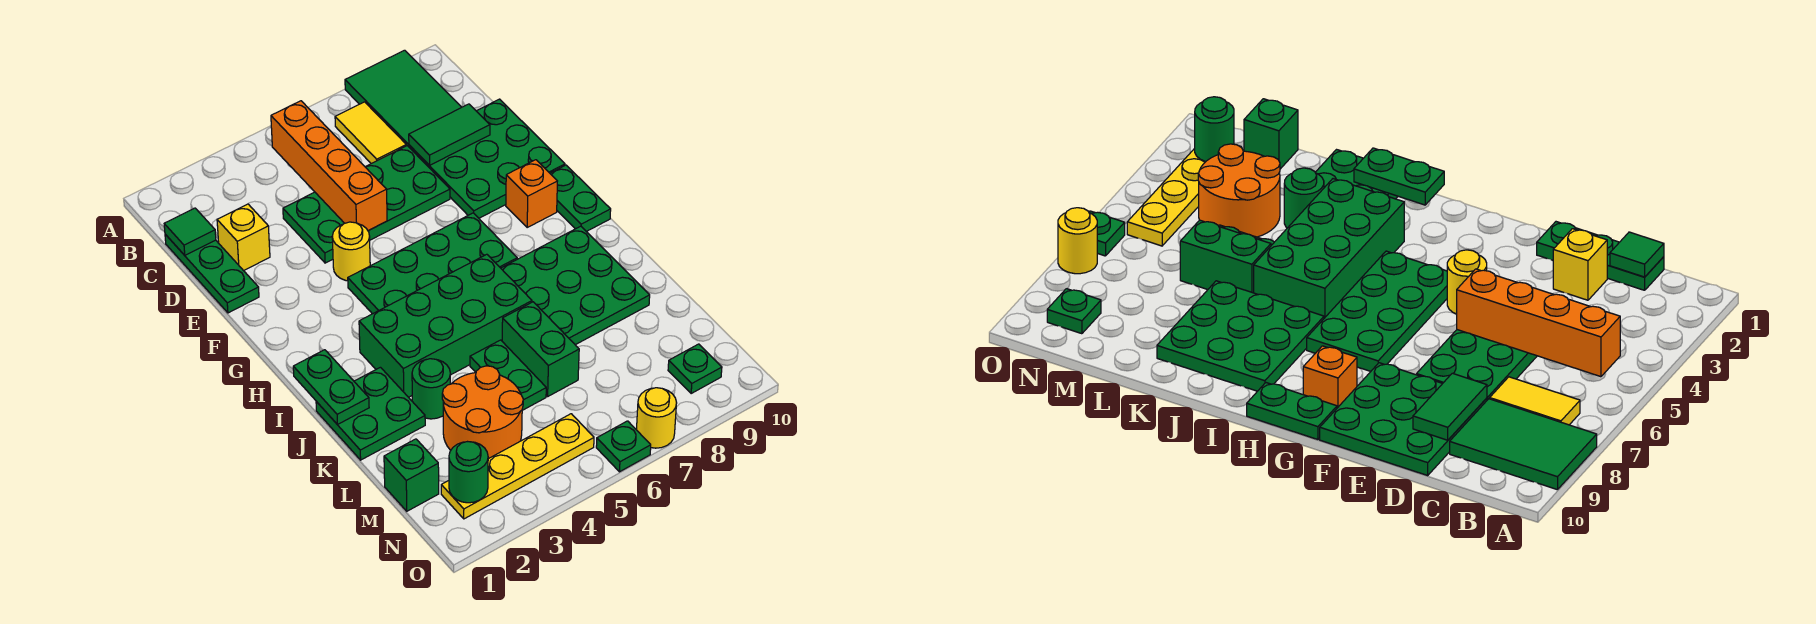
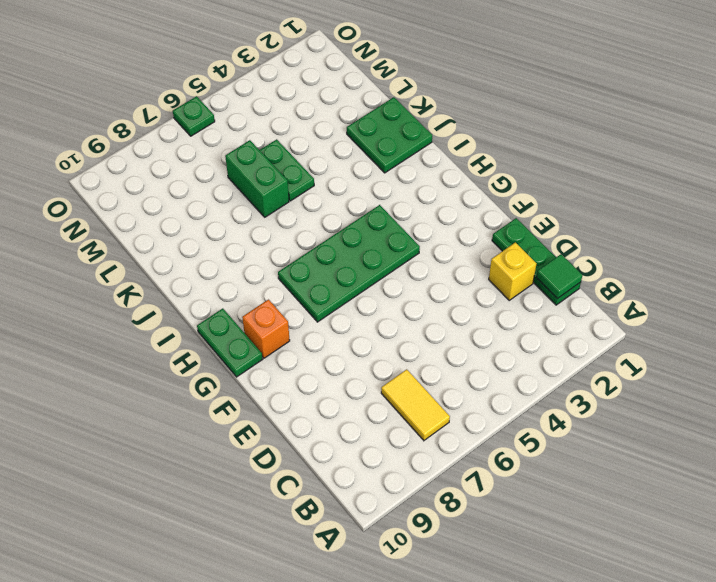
none -> green tile A8:C9 level 1
none -> green plate D4:E7 level 1
none -> green plate D8:F10 level 1

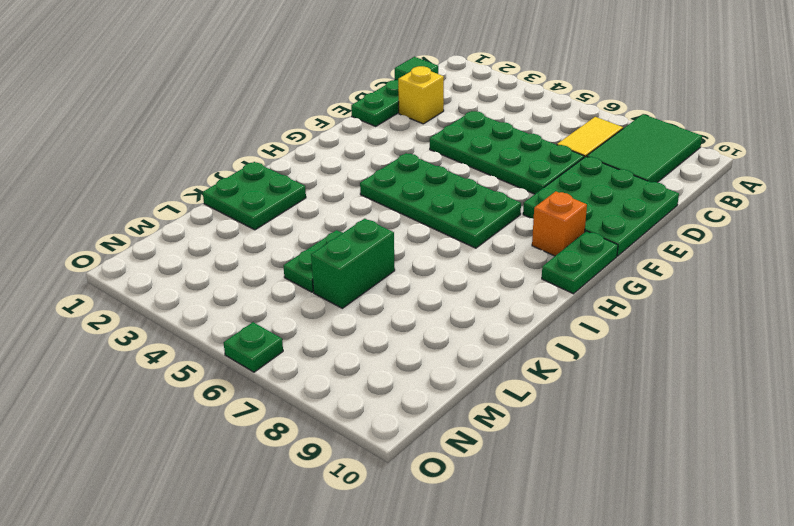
none -> yellow round brick F4 level 1
none -> green brick I3:J6 level 1
none -> green plate I7:K9 level 1

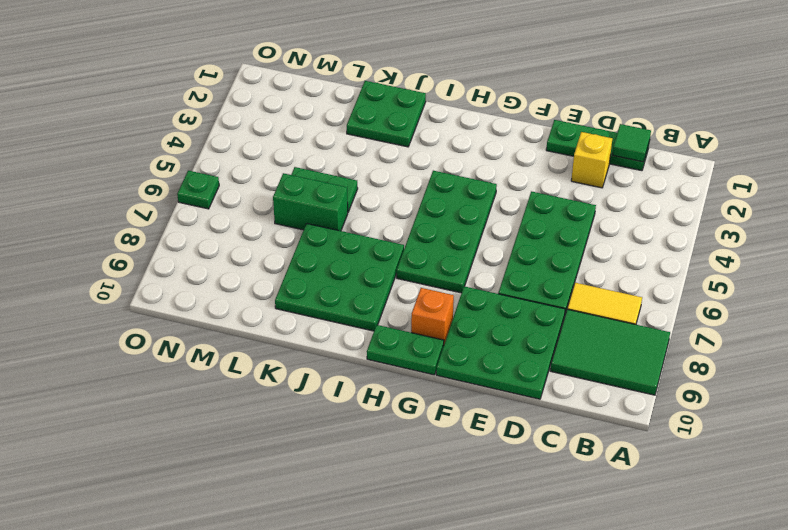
none -> yellow round brick F4 level 1
none -> green brick I3:J6 level 1
none -> green round brick K3 level 1

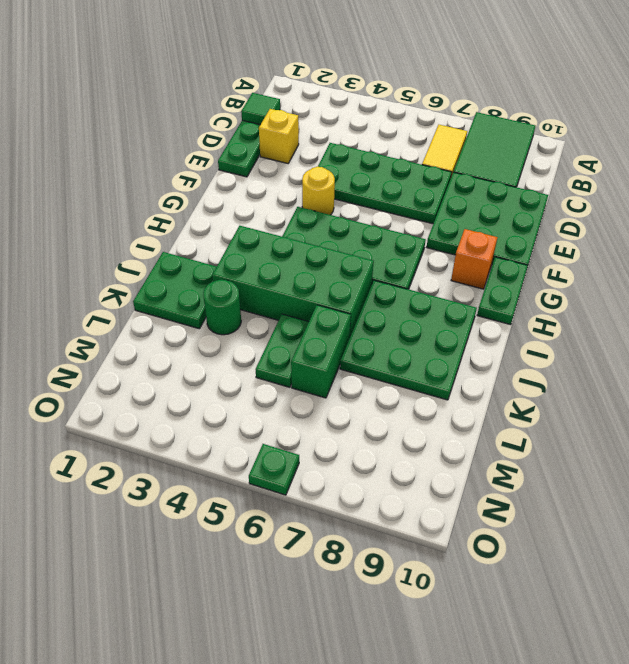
none -> orange round brick L3:M4 level 1
none -> green brick M1 level 1
none -> yellow plate N2:N5 level 1

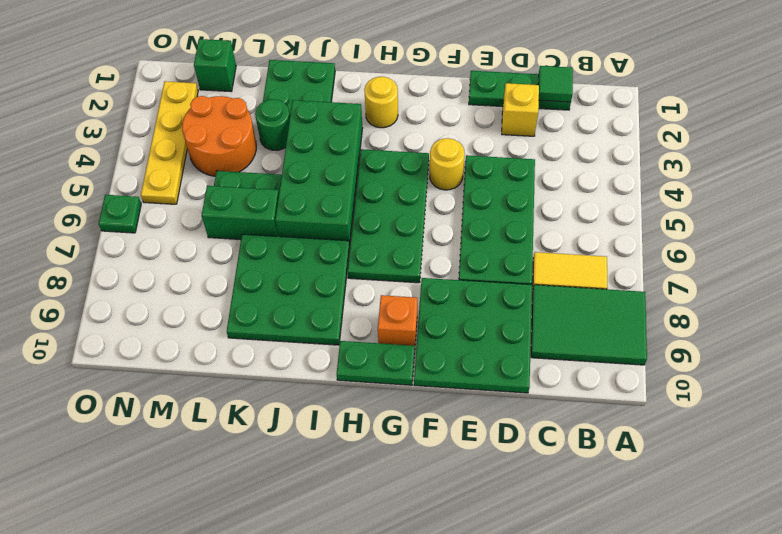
yellow round brick H2 level 1 -> yellow round brick O7 level 1
none -> green plate N9 level 1
none -> orange brick B5:E5 level 2
none -> green tile D8:D9 level 2

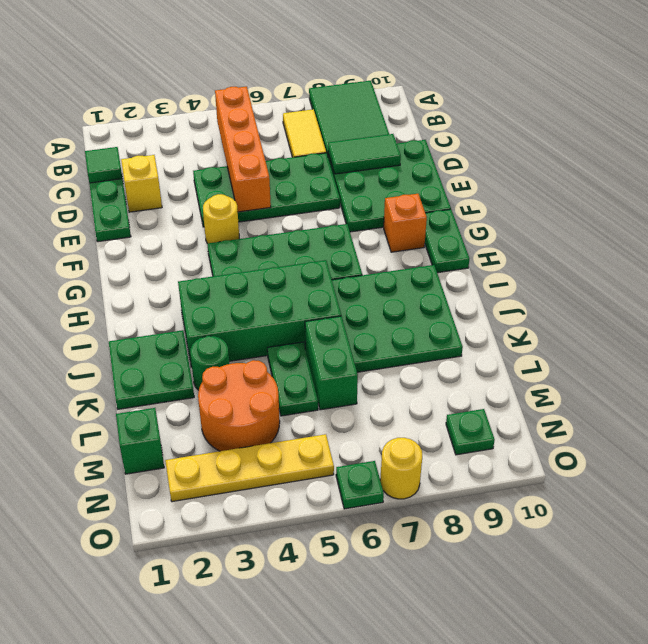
none -> green plate I1:J1 level 2
none -> green round brick N2 level 2

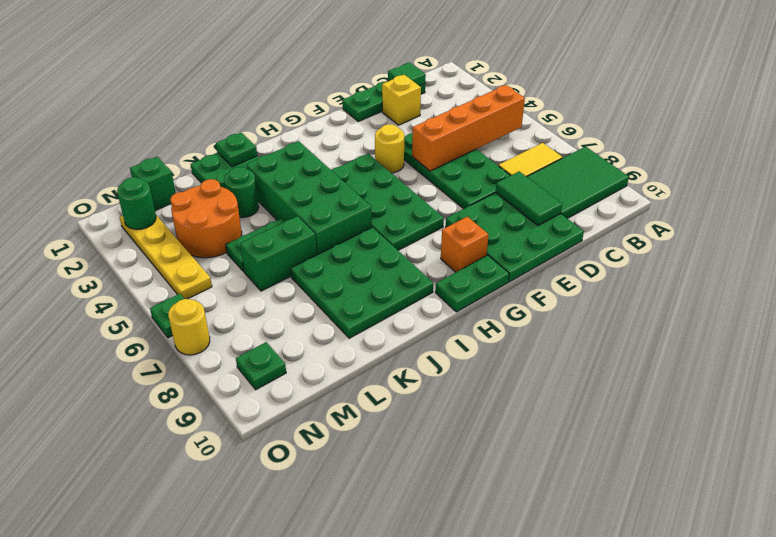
green plate J1 level 2 -> green plate I1:J1 level 2

